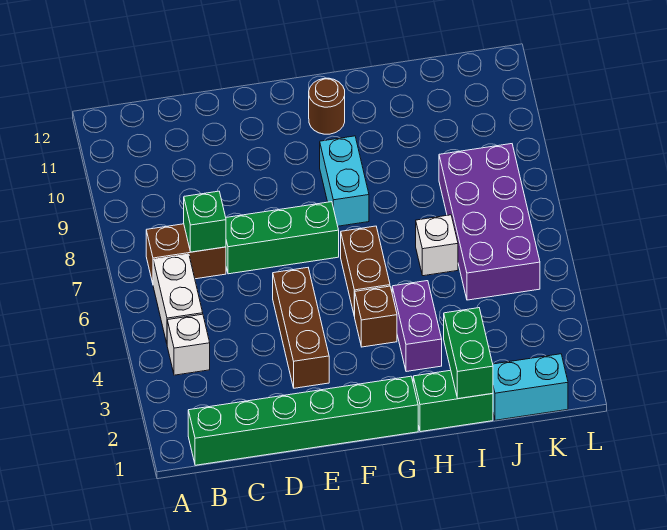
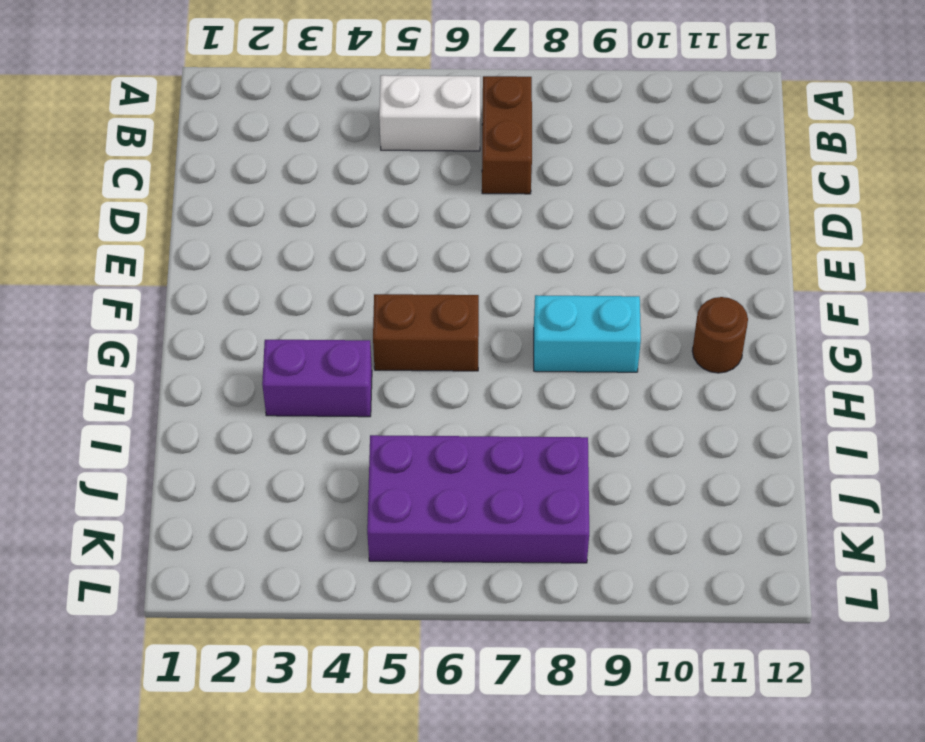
none -> green brick B1:G1 level 1
none -> white brick B4 level 1
none -> green brick D7:F7 level 1

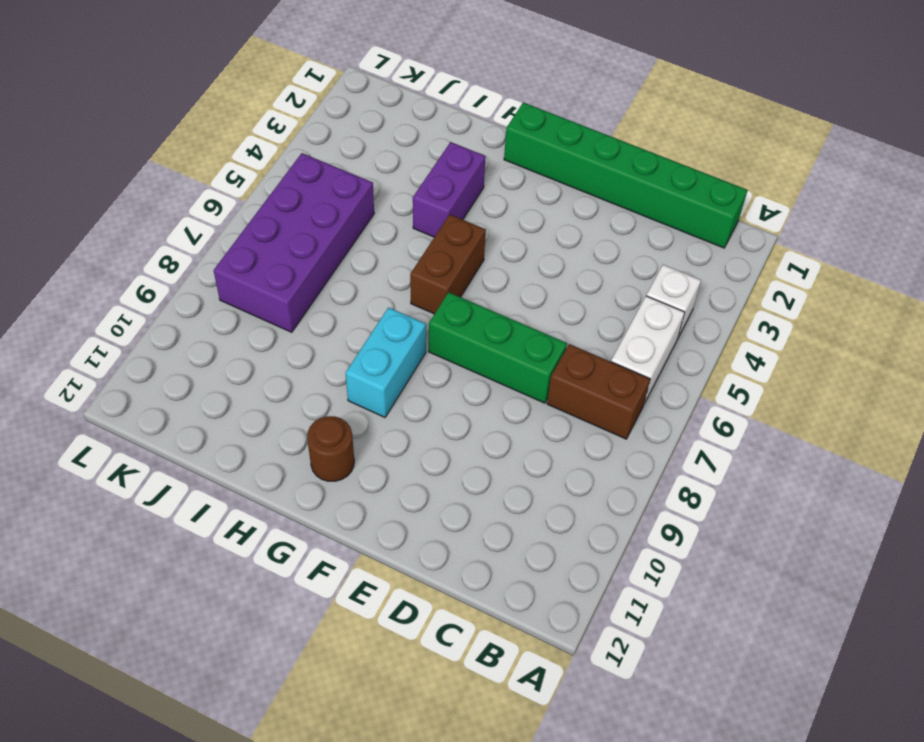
none -> brown brick E3:E5 level 1
none -> brown brick G4 level 1
none -> green brick H1:I1 level 1

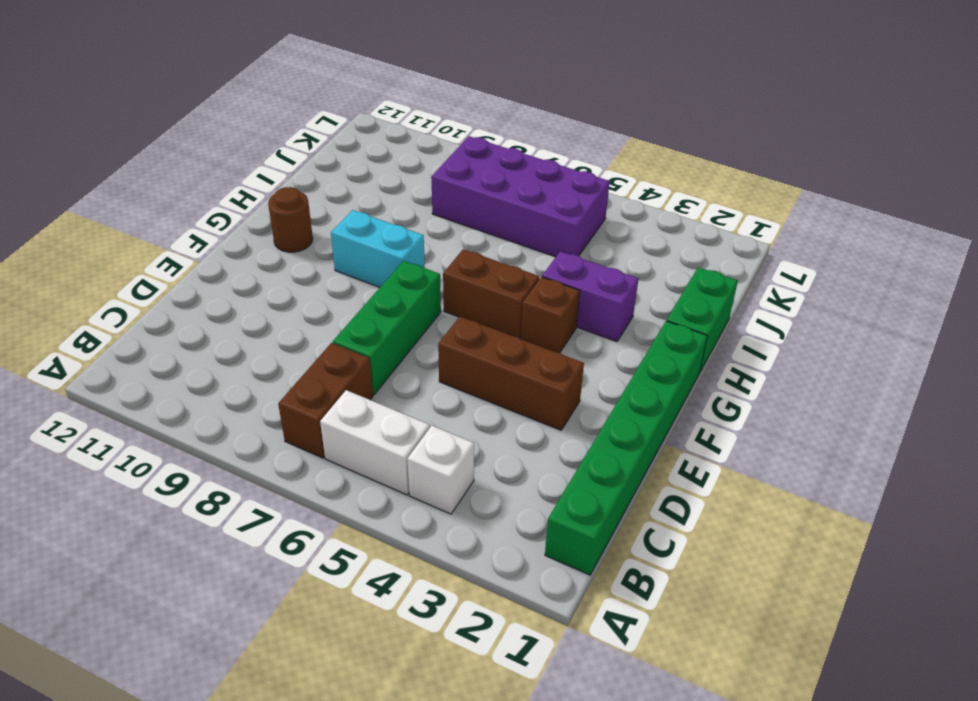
none -> white brick I6 level 1
none -> cyan brick J1:K1 level 1
none -> green brick C7 level 2

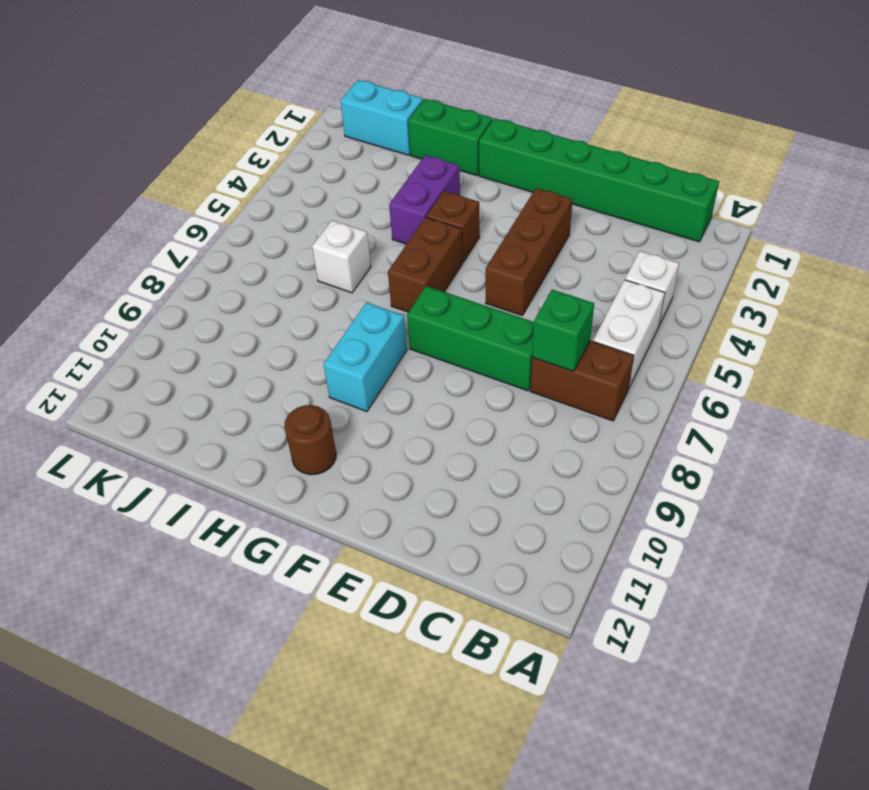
none -> purple brick J5:K8 level 1
none -> green brick I1:I2 level 2

